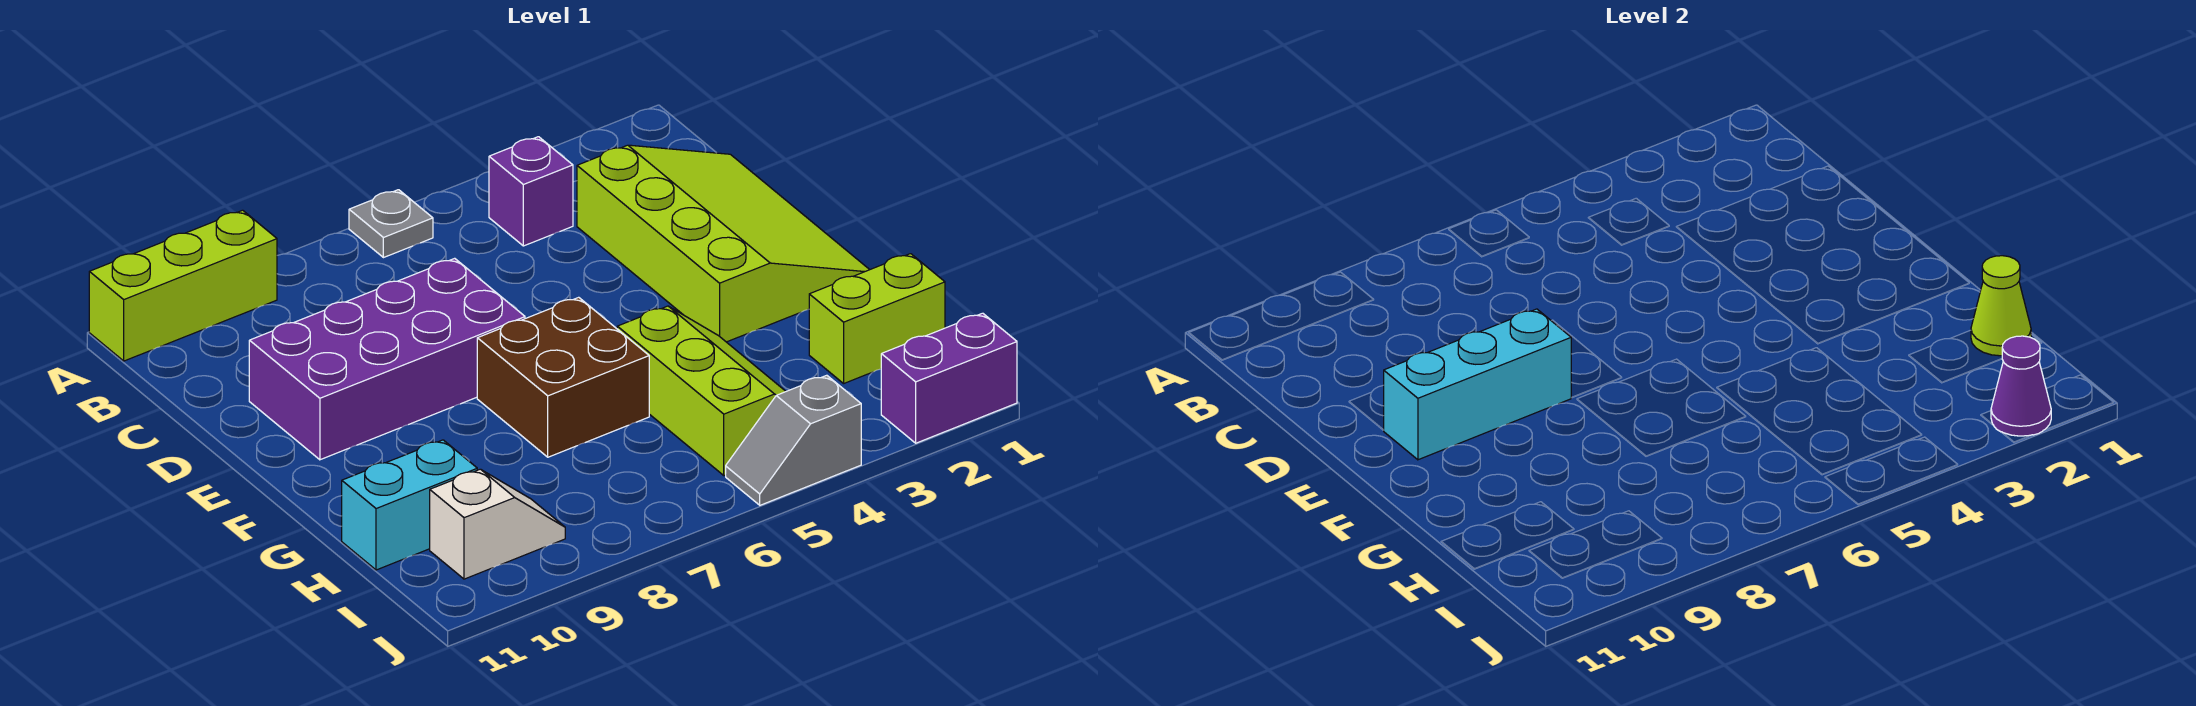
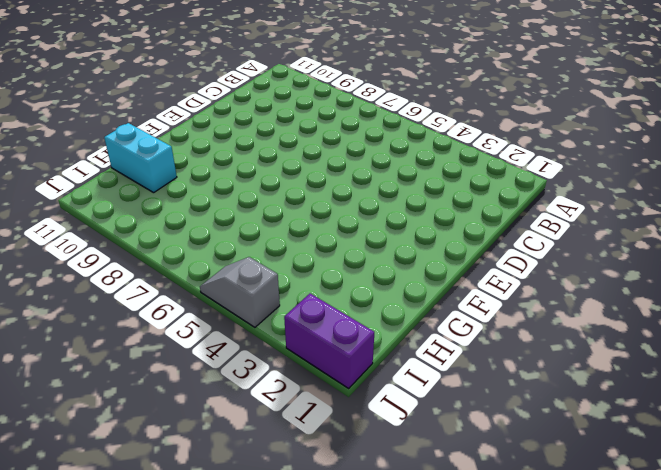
none -> grey plate A6 level 1
none -> lime brick A9:A11 level 1
none -> purple brick B4 level 1

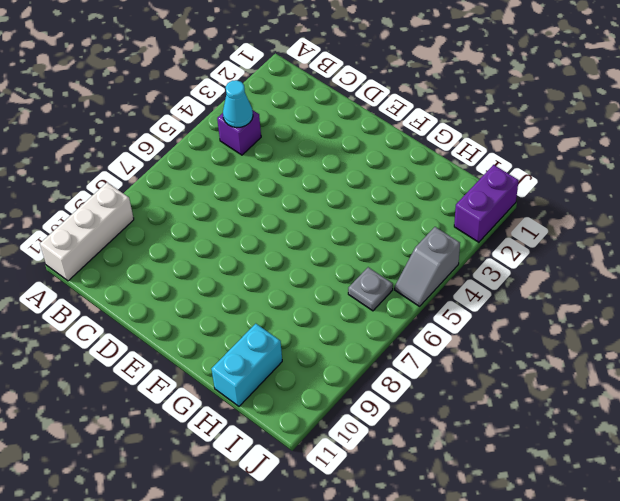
white brick A9:A11 level 1 -> lime brick A9:A11 level 1
cyan cone B4 level 2 -> none
grey plate I6 level 1 -> grey plate A6 level 1
none -> lime slope C1:F3 level 1 top 3
none -> purple brick D7:E10 level 1
none -> brown brick F6:G7 level 1

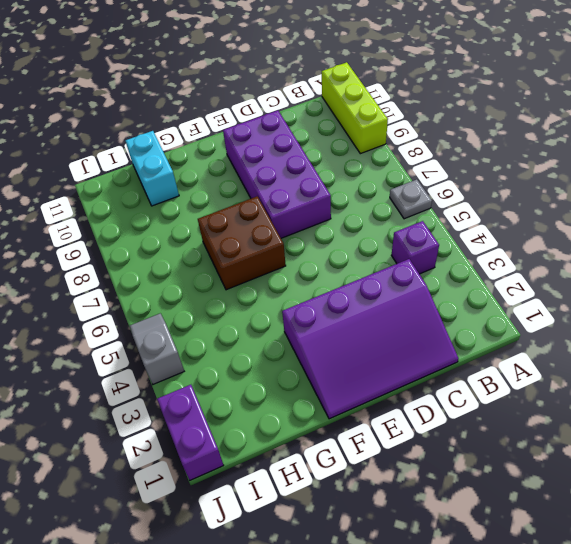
purple slope C1:F3 level 1 top 3 -> lime slope C1:F3 level 1 top 3
none -> lime slope G4:I5 level 1 top 5
none -> lime brick H1:H2 level 1
none -> white slope I9:I10 level 1 top 10

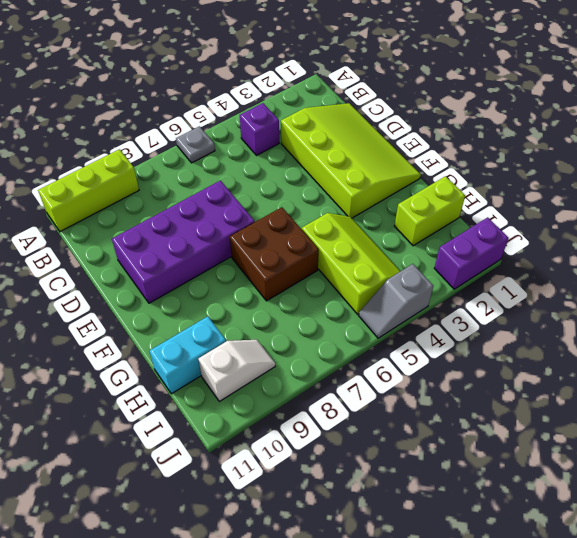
none -> cyan brick E8:E10 level 2
none -> lime cone H1 level 2
none -> purple cone J2 level 2

